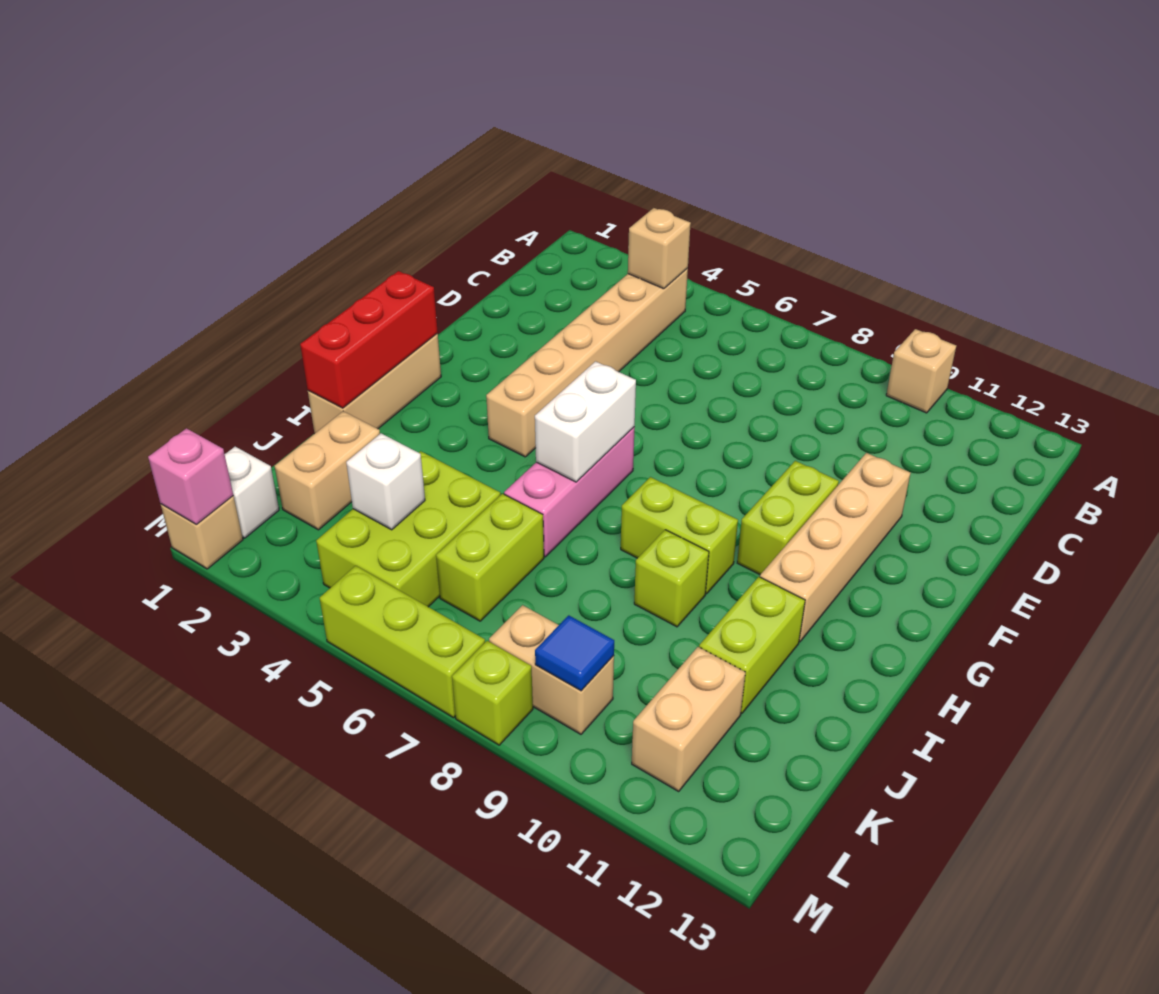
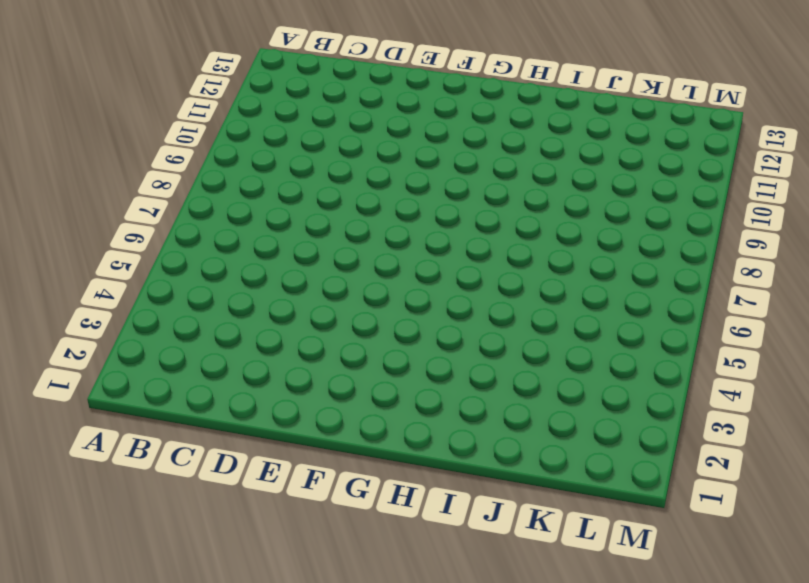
none -> tan brick A10 level 1
none -> tan brick B4:G4 level 1
none -> tan brick E11:H11 level 1

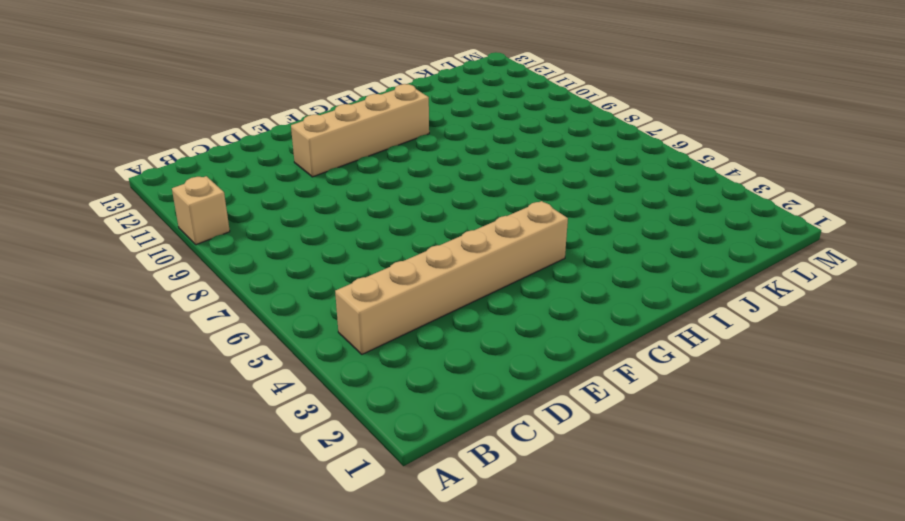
none -> lime brick F10:G10 level 1
none -> tan brick G1:I1 level 1
none -> pink brick G6:I6 level 1

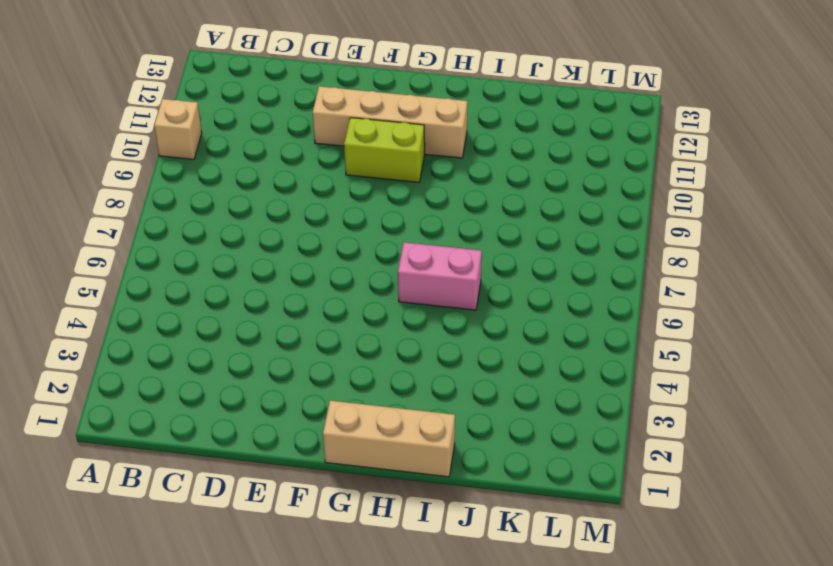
pink brick H6:I6 level 1 -> pink brick G6:I6 level 1
none -> tan brick B4:G4 level 1
none -> lime brick H8:H9 level 1
none -> lime brick I9 level 1

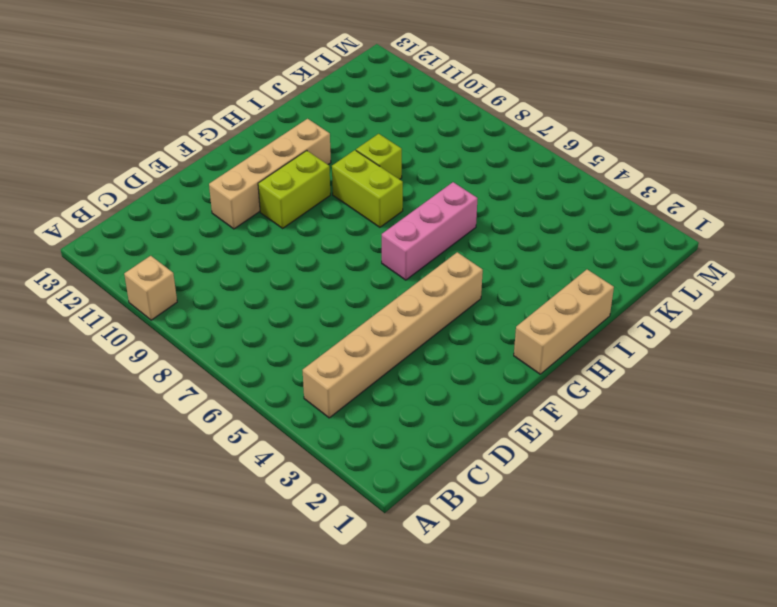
none -> lime brick I11:J11 level 1
none -> tan brick J2:K2 level 1
none -> lime brick J4:L5 level 1

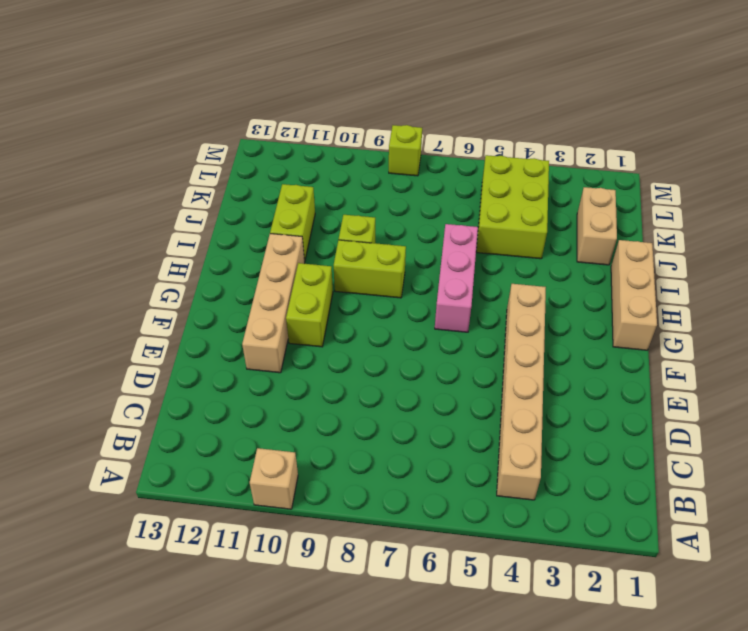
none -> lime brick J6:K6 level 1
none -> tan brick K11:L11 level 1
none -> white brick L1 level 1

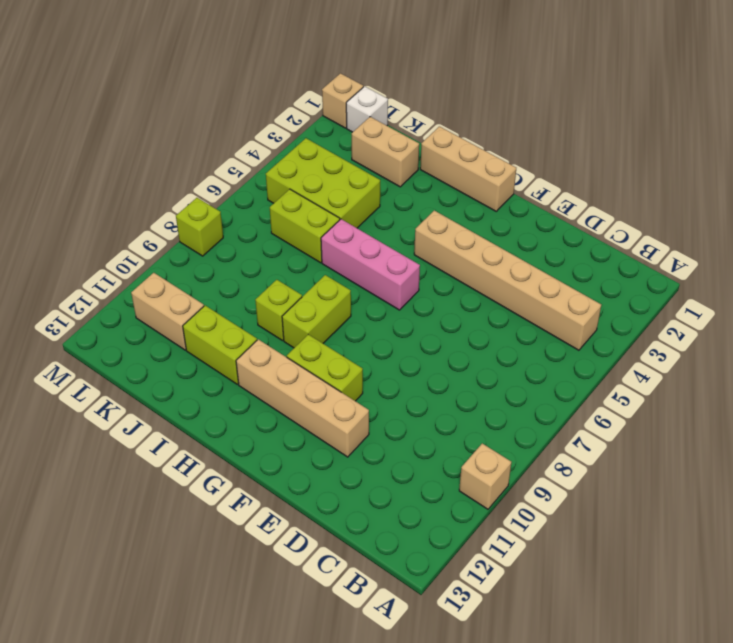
none -> tan brick L8:L9 level 1
none -> lime brick M5:M7 level 1
none -> tan brick B4 level 2

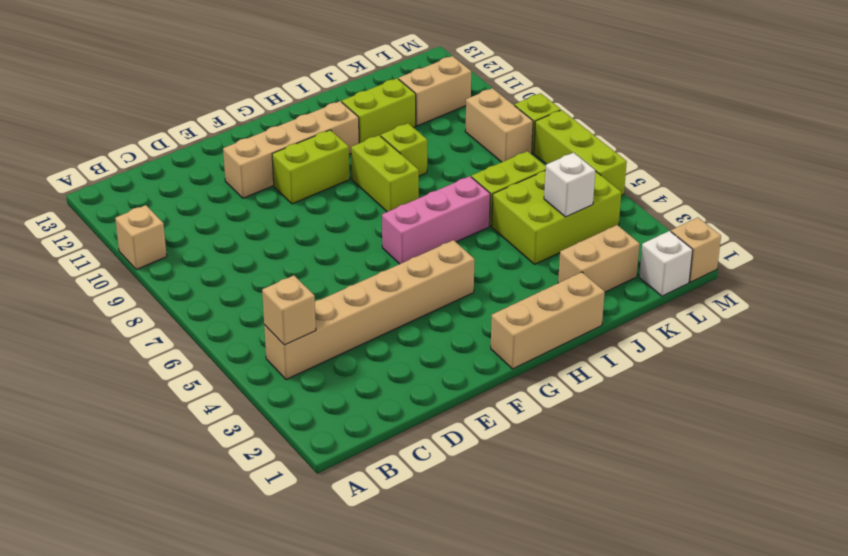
none -> red brick G1:I1 level 2
none -> white brick G6:H6 level 2
none -> blue tile L9 level 2

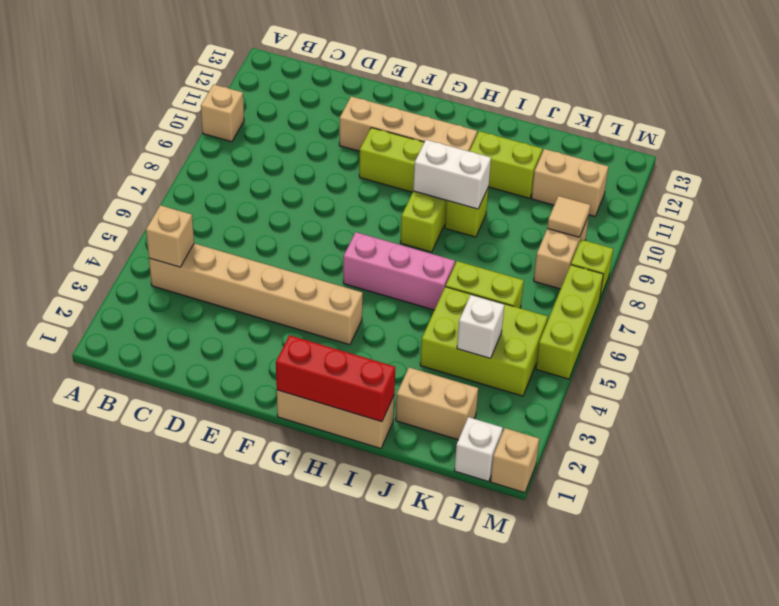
white brick H9:I9 level 2 -> white brick G6:H6 level 2
tan tile L9 level 2 -> blue tile L9 level 2
none -> pink brick M1 level 2

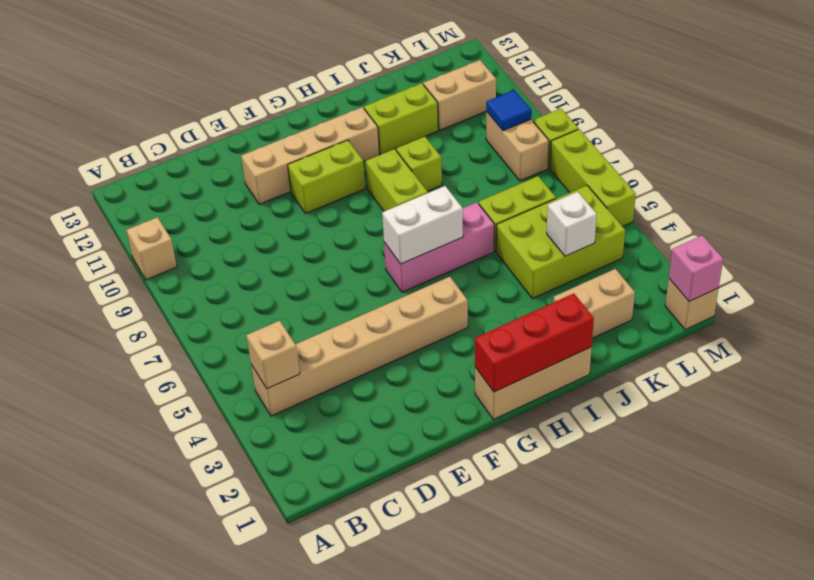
none -> white brick L1 level 1

